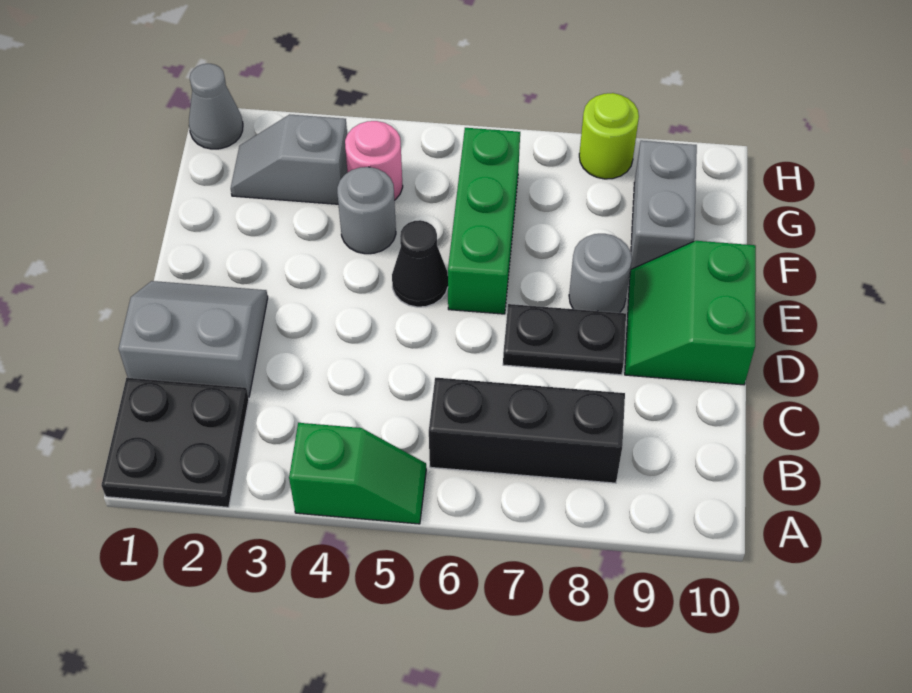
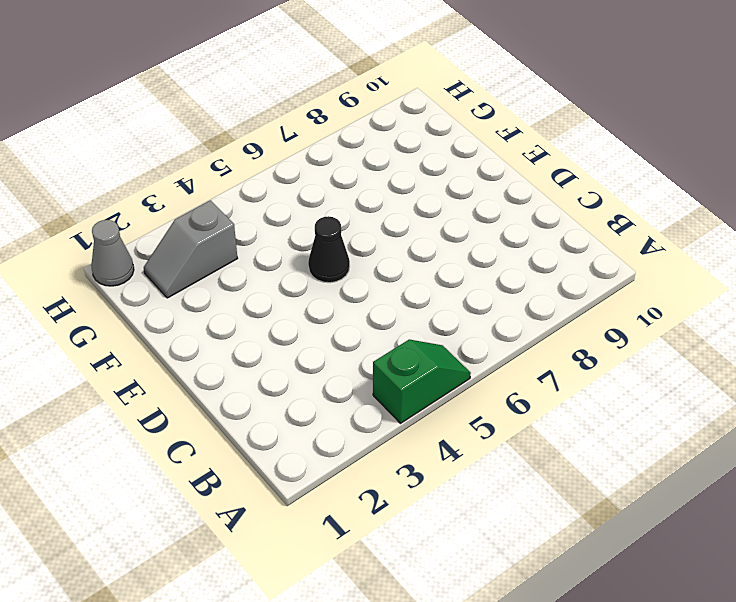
none -> black plate A1:B2 level 1
none -> black brick B6:B8 level 1
none -> grey slope C1:D2 level 1 top C

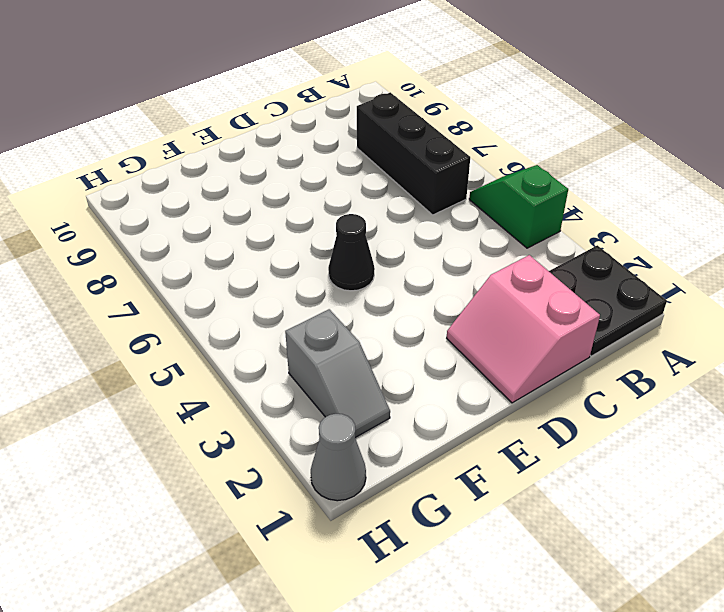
pink slope C1:D2 level 1 top C -> grey slope C1:D2 level 1 top C
none -> black plate D7:D8 level 1
none -> green slope D9:E10 level 1 top 10
none -> green brick E6:G6 level 1

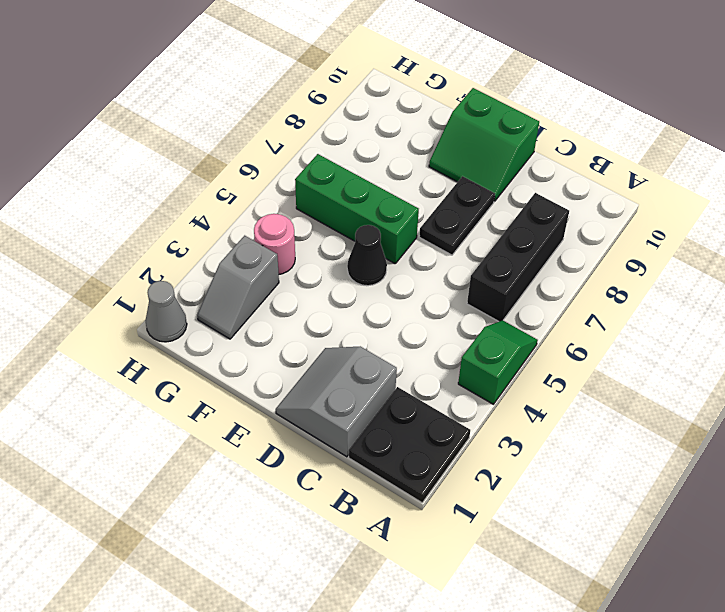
none -> grey round brick E8 level 1
none -> grey round brick F4 level 1
none -> grey brick F9:G9 level 1

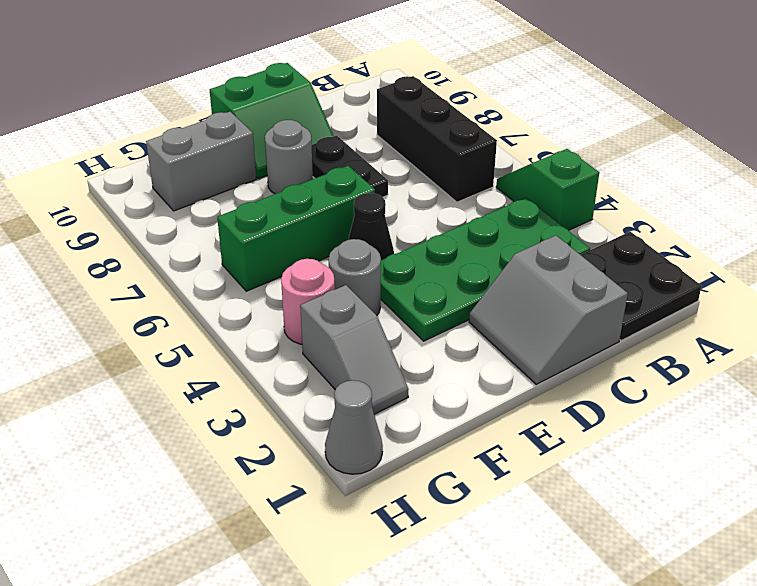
green plate B3:E4 level 1 -> none
none -> lime round brick H8 level 1

